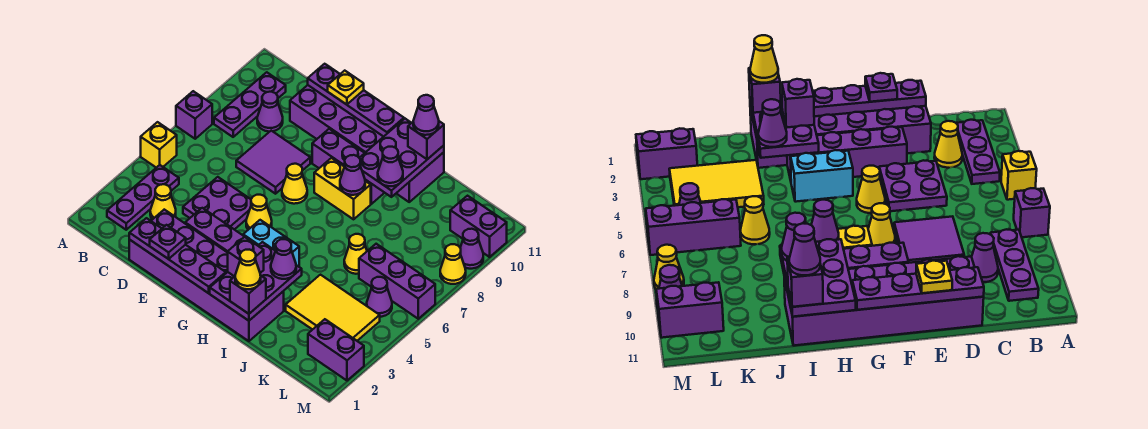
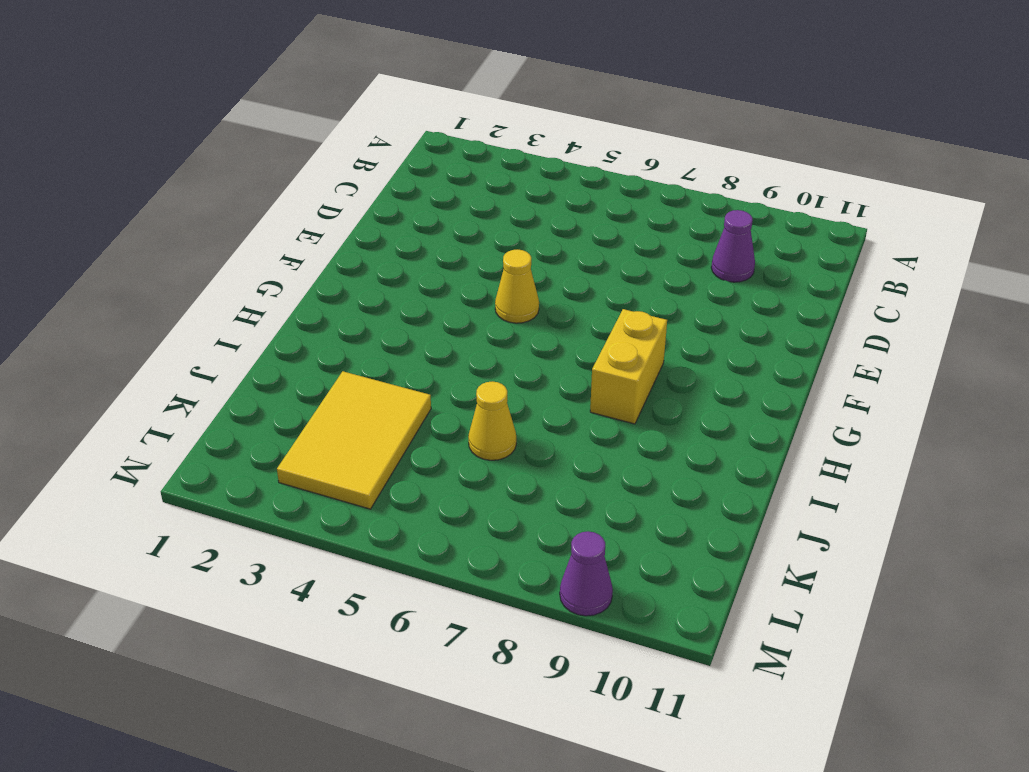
none -> yellow brick A5 level 1
none -> purple brick A7 level 1
none -> purple plate B2:B4 level 1
none -> purple plate B8:B10 level 1

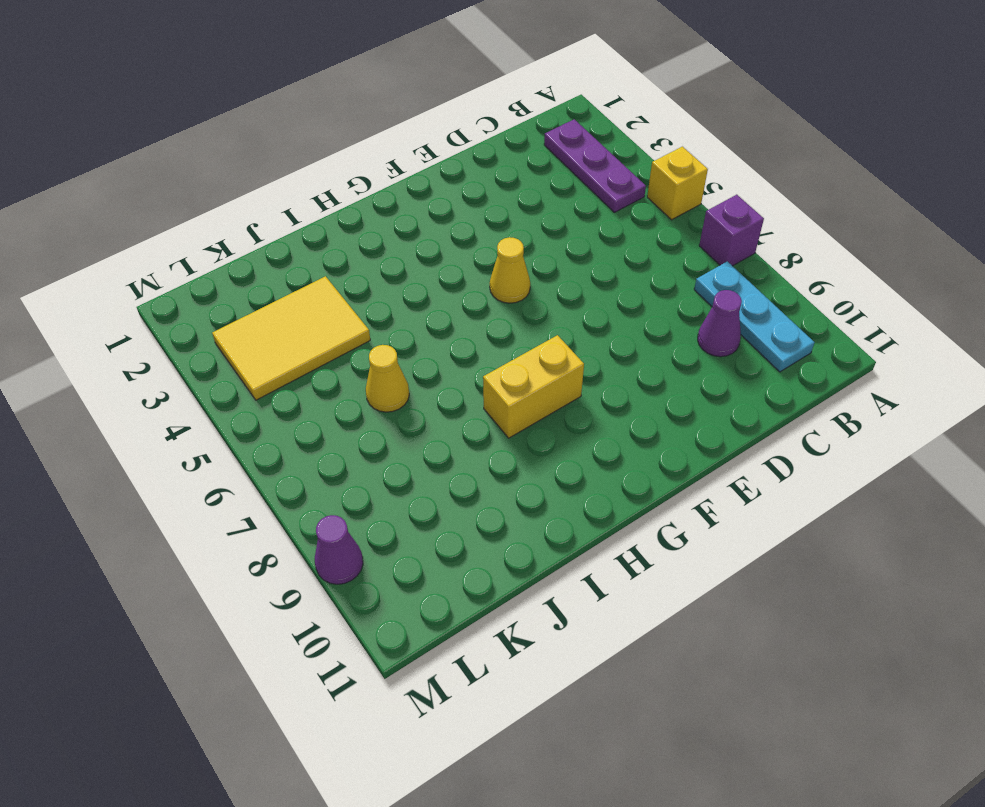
cyan plate B8:B10 level 1 -> purple plate B8:B10 level 1
none -> yellow cone C3 level 1
none -> purple brick D1:I2 level 1
none -> purple plate D4:E5 level 1
none -> purple tile D7:E8 level 1

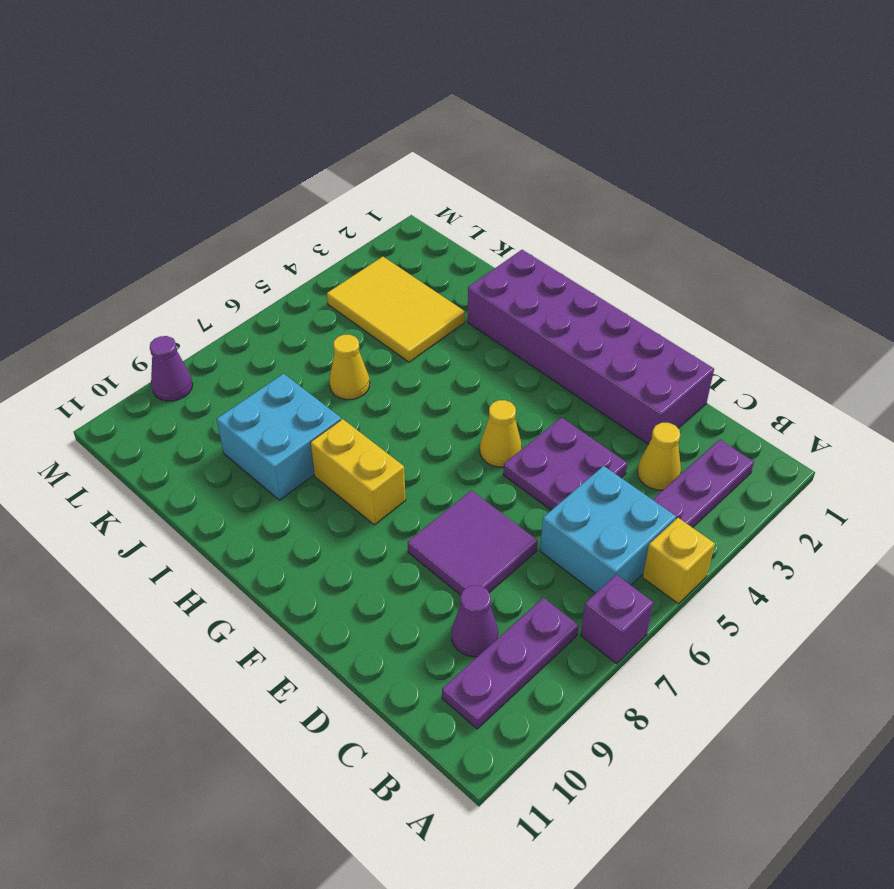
cyan brick B5:C6 level 1 -> none
cyan brick I8:J9 level 1 -> none
none -> purple brick D10:I11 level 1
none -> purple brick E3:H3 level 1
none -> yellow cone F7 level 1
none -> purple brick F9:H9 level 1

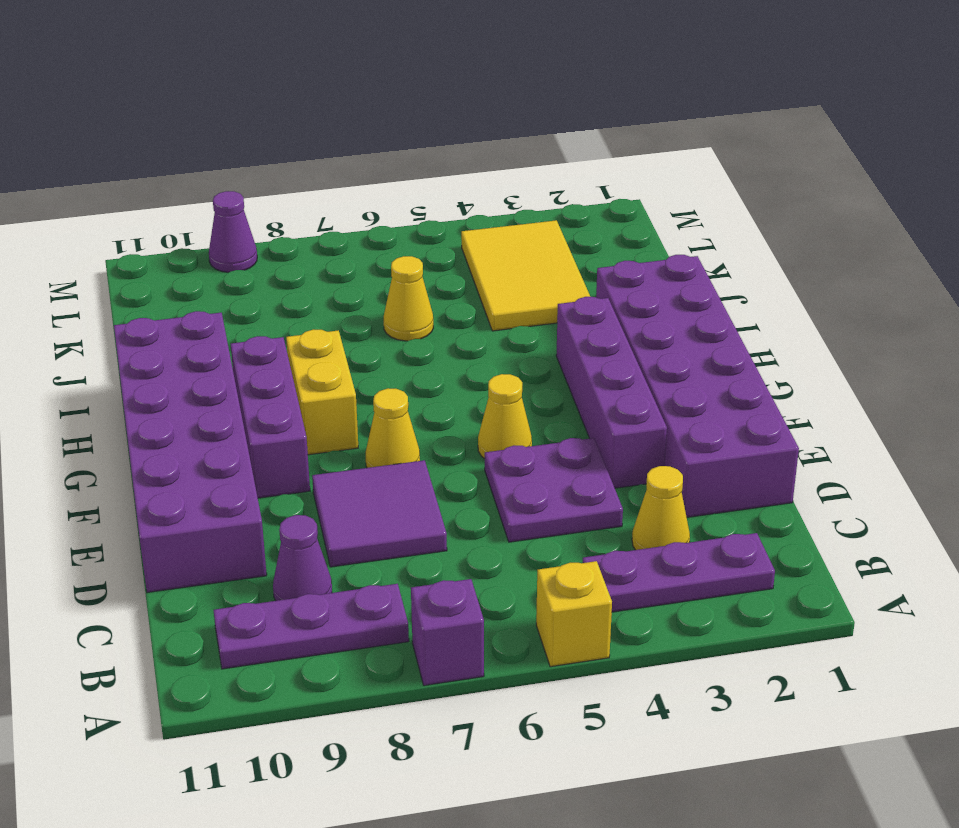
none -> cyan brick G4:H4 level 1
none -> purple brick K6:M6 level 1
none -> purple brick L2:M2 level 1
none -> purple cone L5 level 1

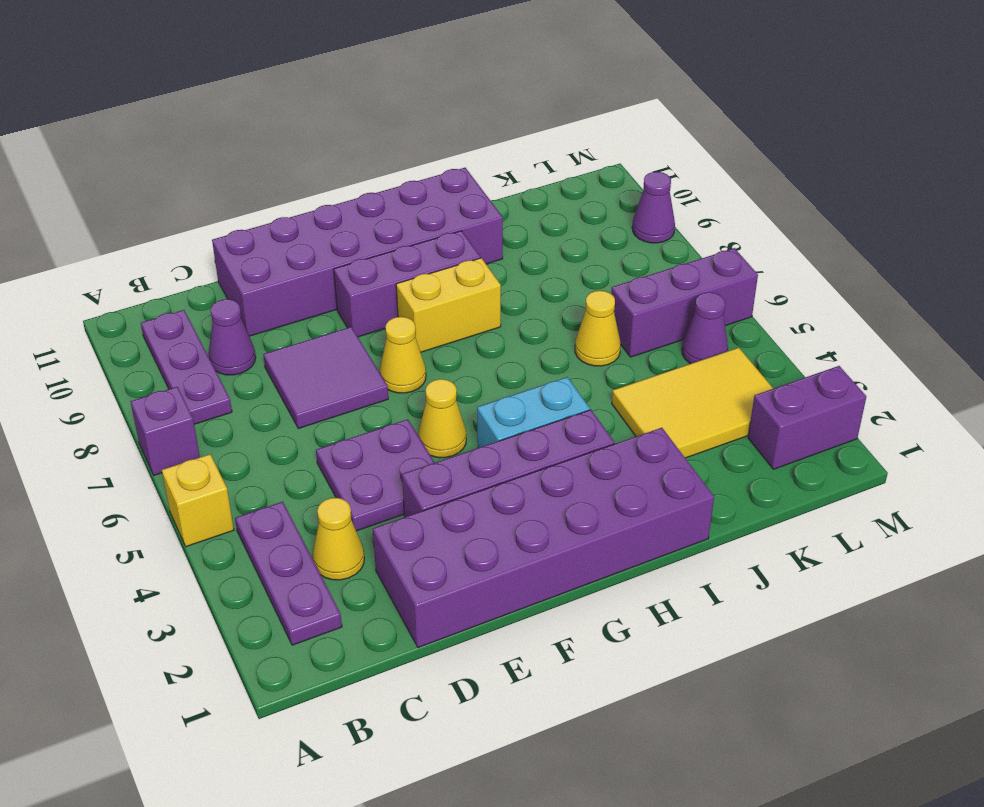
none -> purple brick L10:M10 level 1
none -> yellow cone M8 level 1
none -> purple plate D1:G1 level 2
none -> purple plate D11:G11 level 2

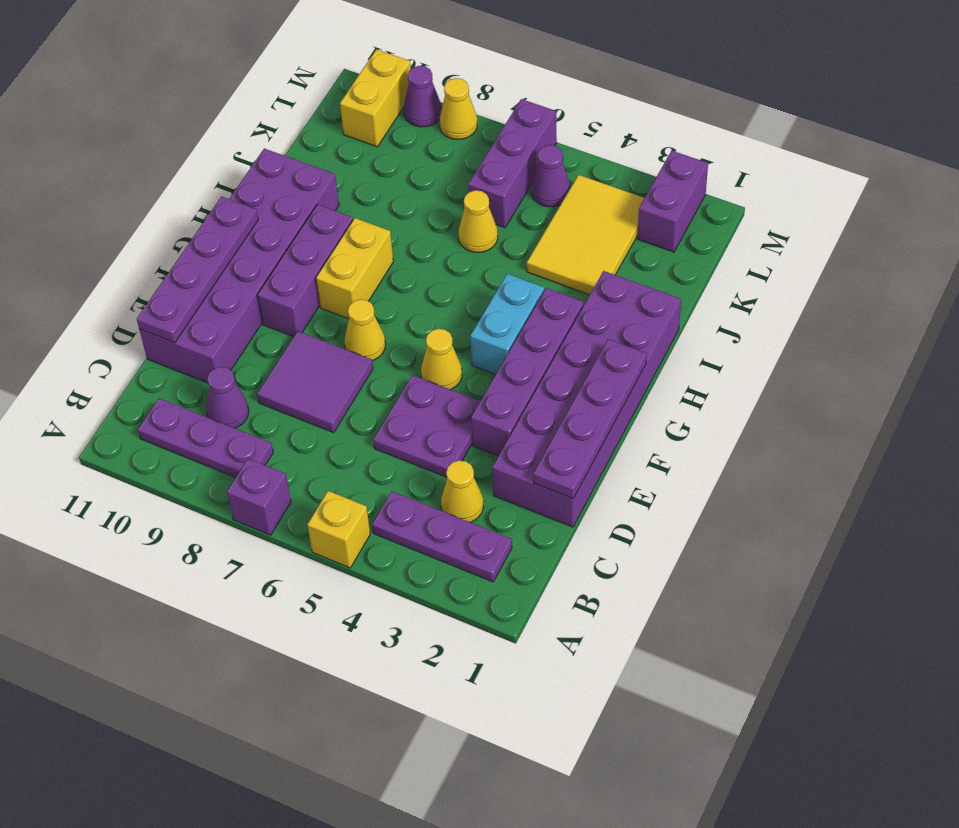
yellow brick L10:M10 level 1 -> purple brick L10:M10 level 1
none -> purple plate H1:I3 level 2
none -> purple cone H8 level 2
none -> purple plate H9:I11 level 2
none -> purple plate E1 level 3

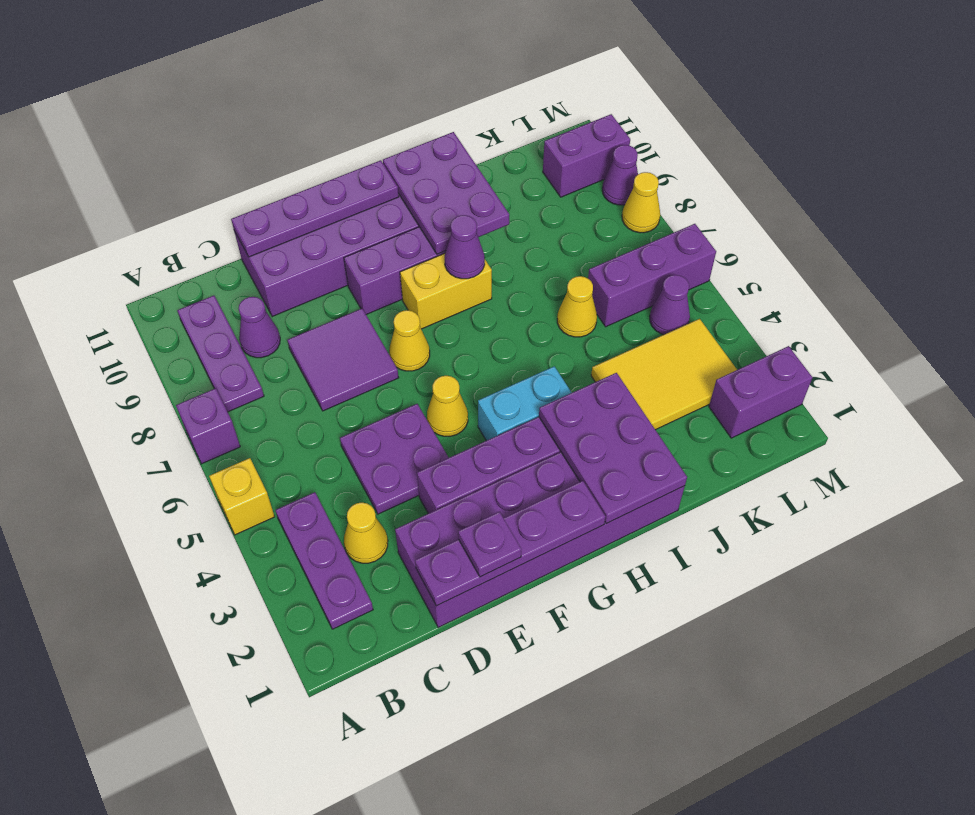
none -> yellow plate E11 level 3
none -> purple brick H2 level 3
none -> purple brick I1 level 3
none -> purple cone I3 level 3

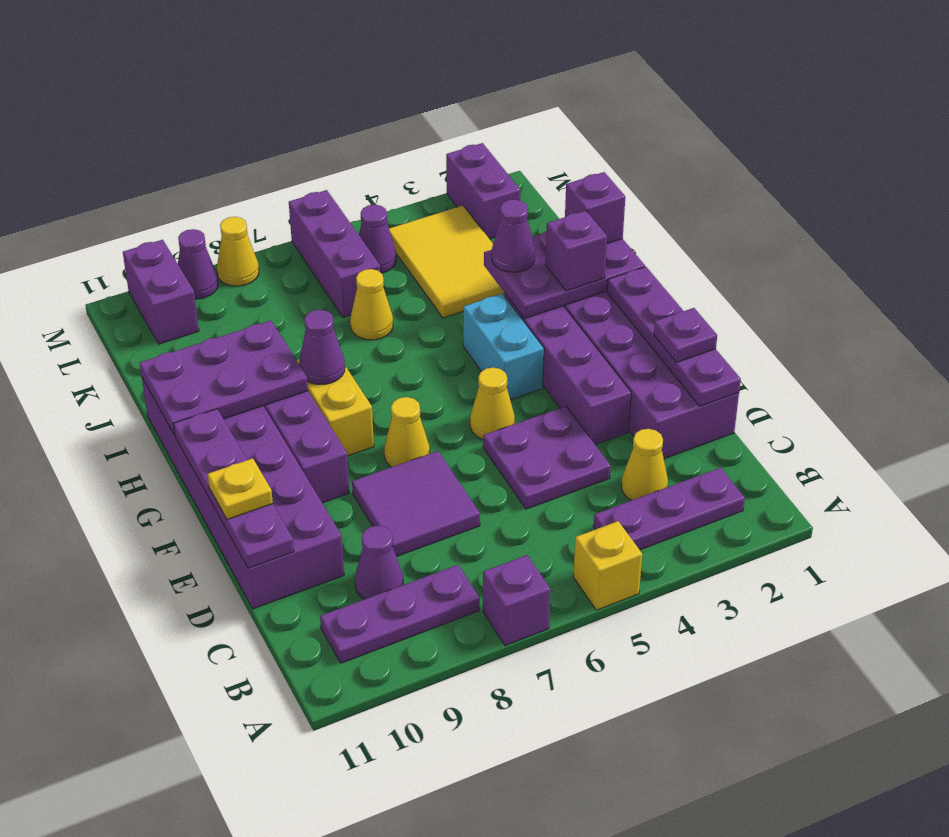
none -> purple cone I9 level 3
none -> purple brick I11 level 3
none -> yellow cone I1 level 4
none -> purple cone I11 level 4

